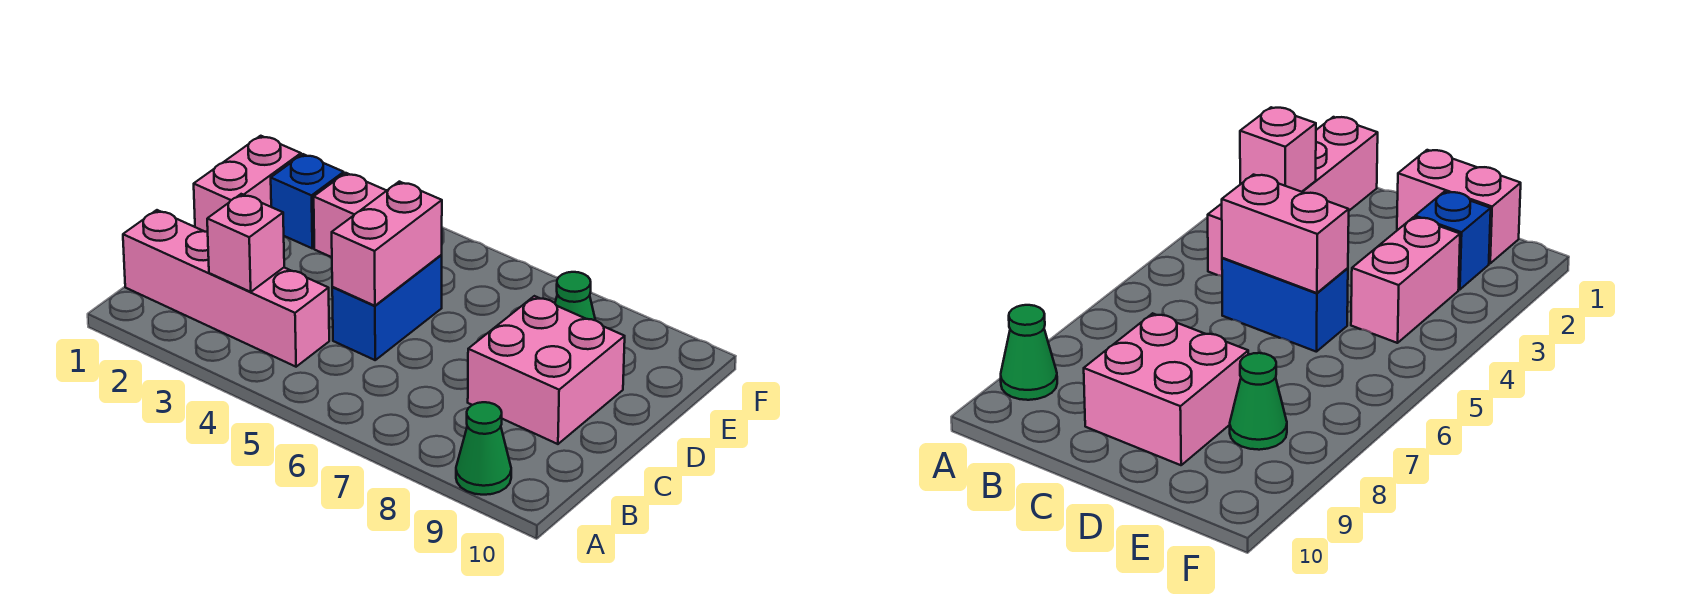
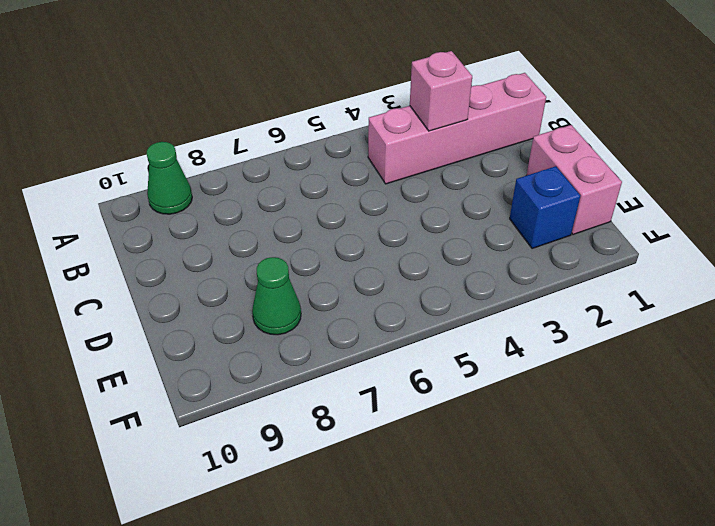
none -> blue brick C5:D5 level 1
none -> pink brick C8:D9 level 1

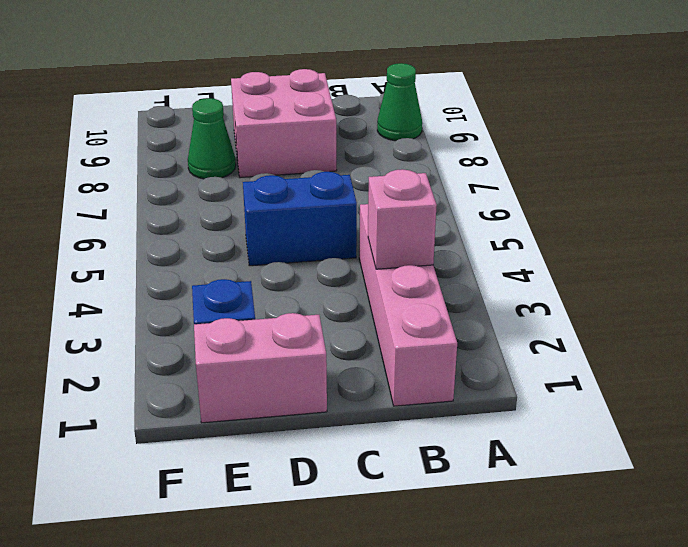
none -> pink brick E3:E4 level 1
none -> pink brick C5:D5 level 2

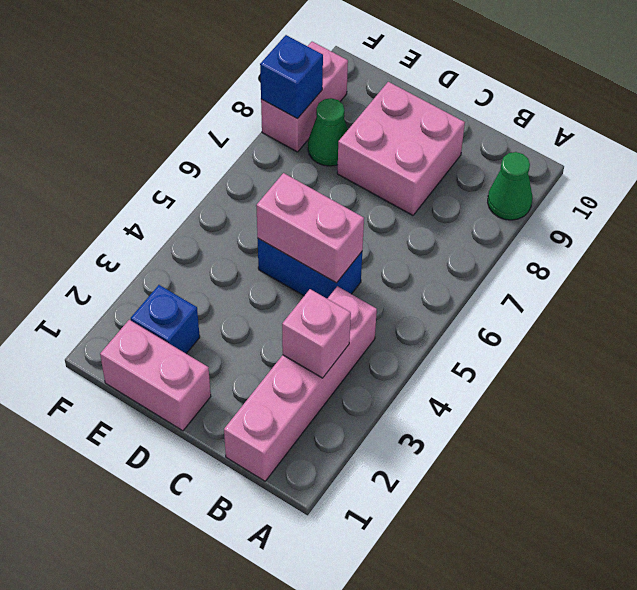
pink brick F8:F9 level 1 -> pink brick E3:E4 level 1
blue brick F8 level 2 -> none

